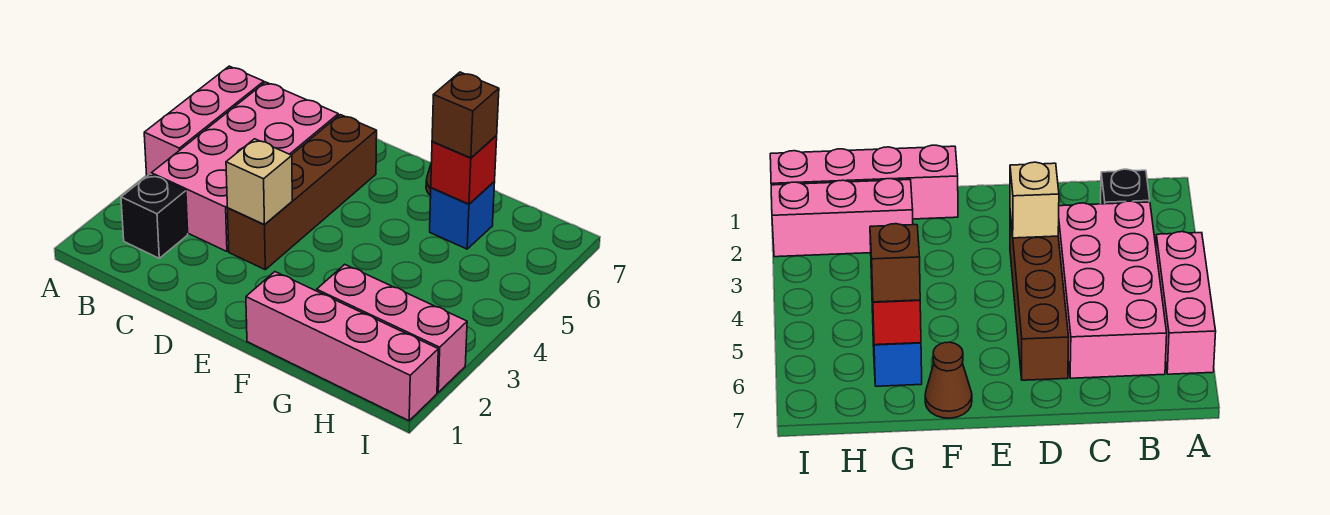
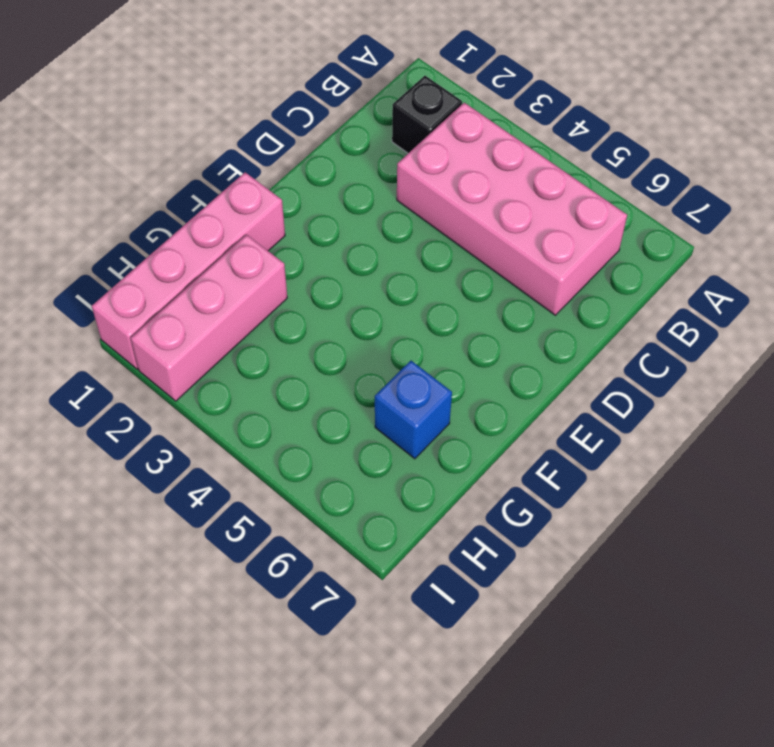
none -> pink brick A4:A6 level 1
none -> brown brick D3:D6 level 1

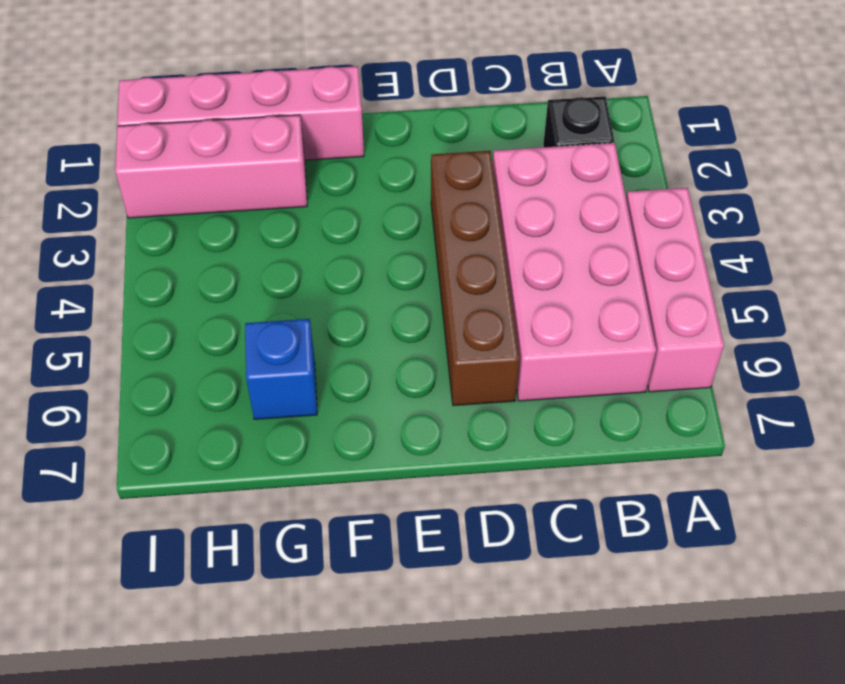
none -> brown cone F7 level 1
none -> tan brick D3 level 2

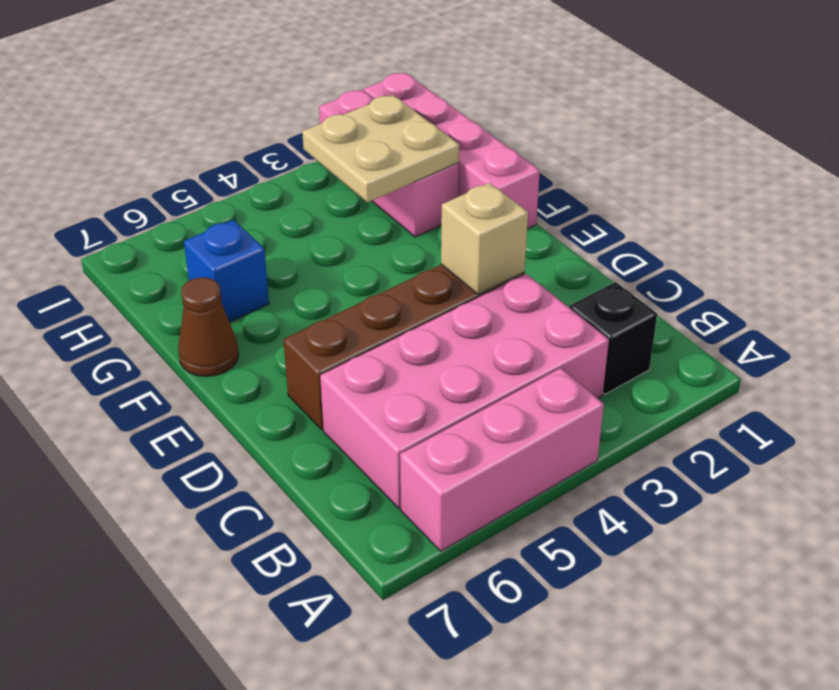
tan plate G2:H3 level 2 -> none
none -> red brick G6 level 2
none -> brown brick G6 level 3

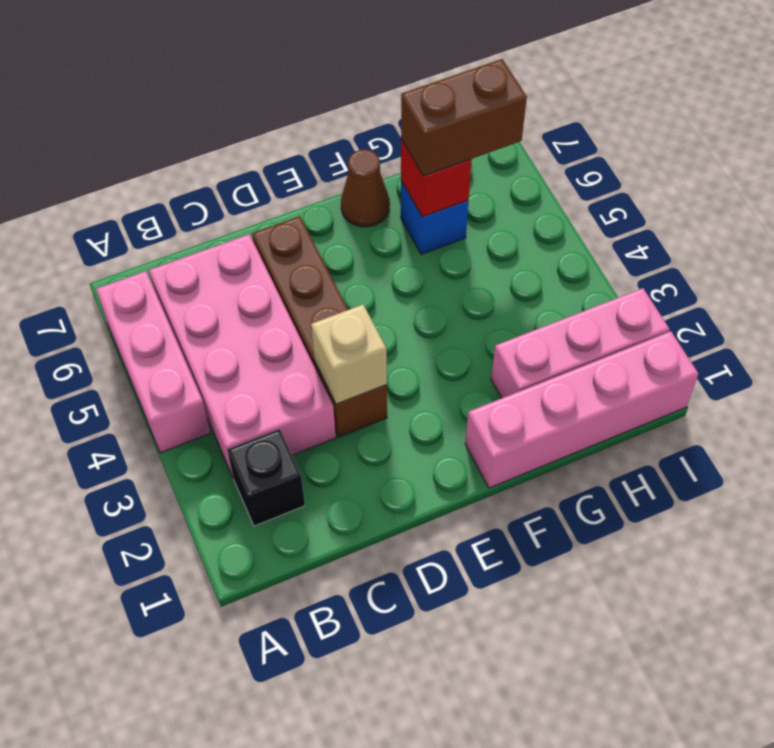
brown brick G6:H6 level 3 -> brown brick G6 level 3

